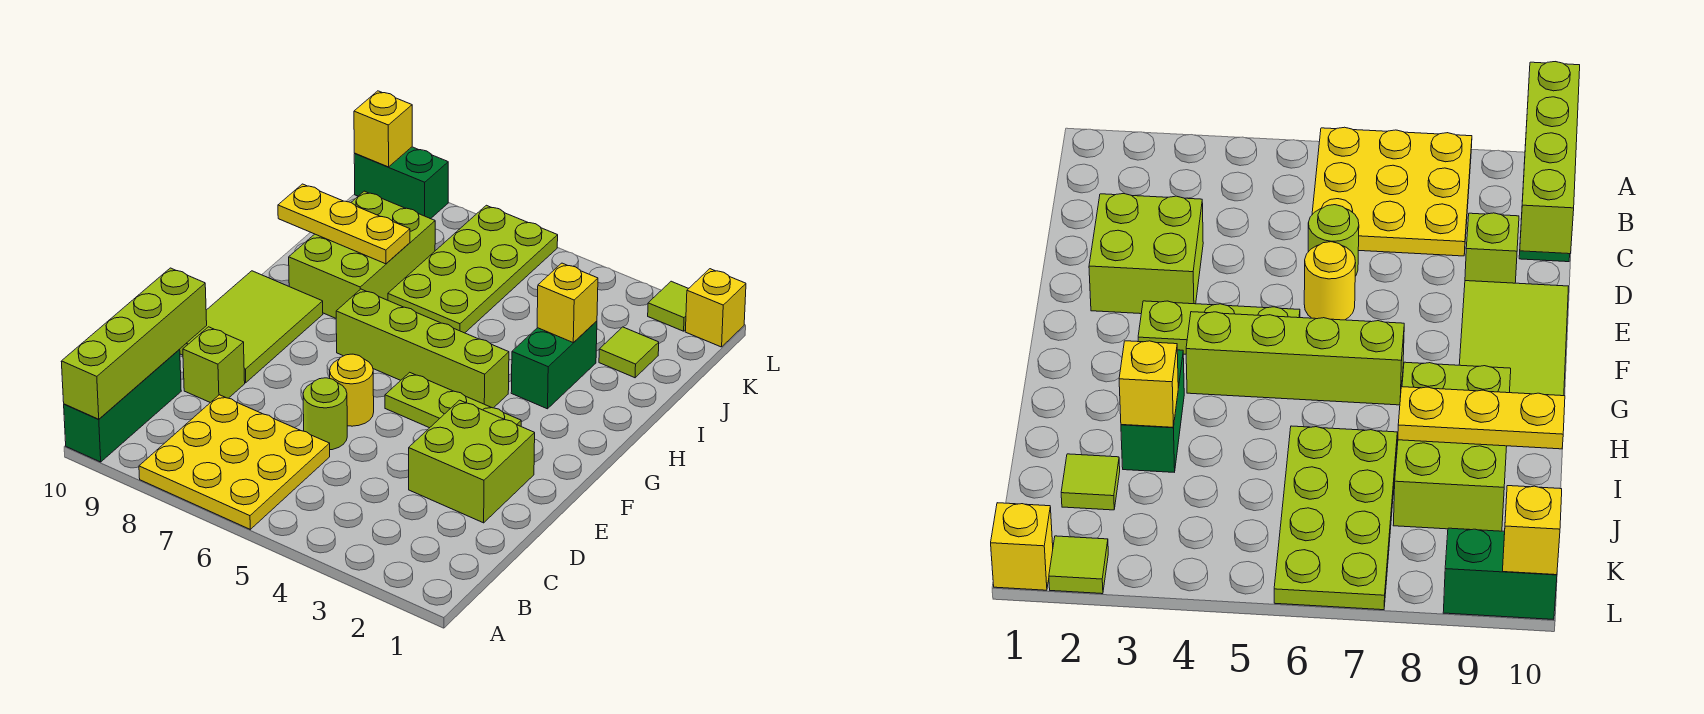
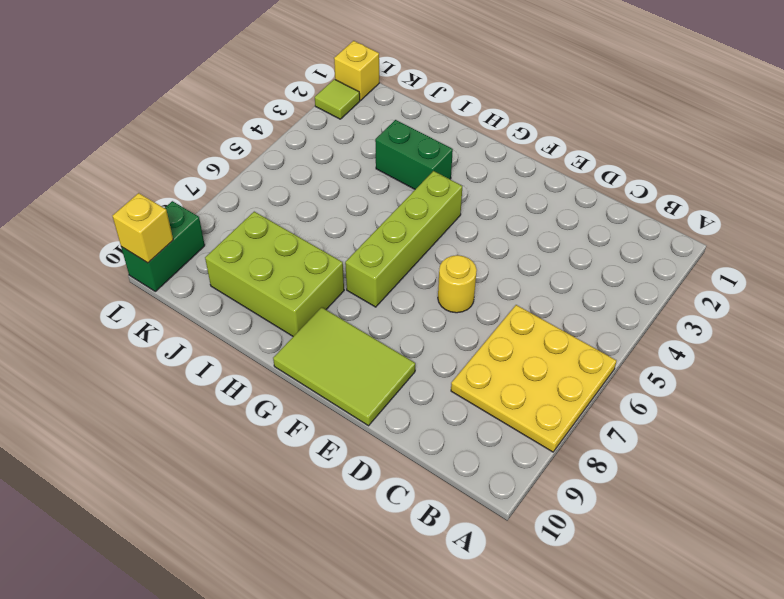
none -> green brick A10:C10 level 1
none -> lime brick D2:E3 level 1
none -> lime round brick D6 level 1

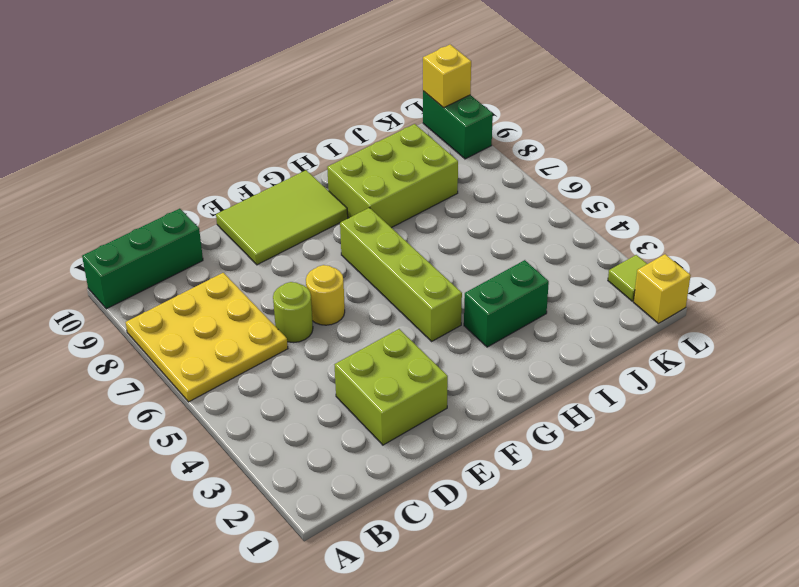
none -> lime brick D9 level 1
none -> lime plate F3:F5 level 1
none -> lime plate I6:L7 level 1

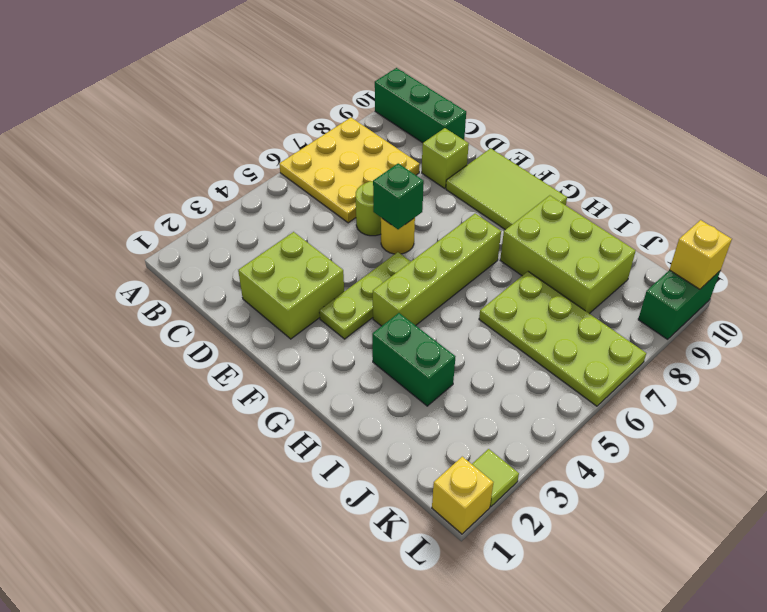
green brick E6 level 2 -> none
none -> lime tile J2 level 1
none -> lime brick A10:D10 level 2
none -> yellow brick I3 level 2

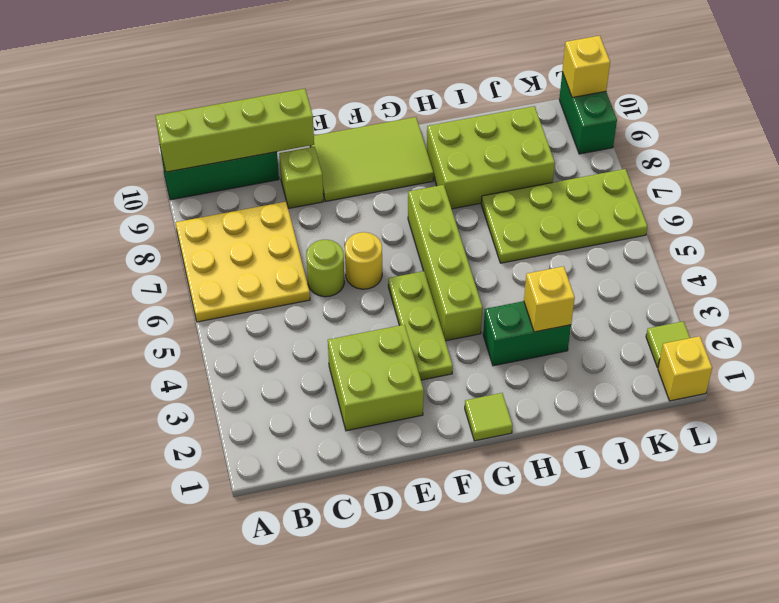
lime tile G1 level 1 -> lime tile J2 level 1
none -> yellow plate I8:I10 level 2

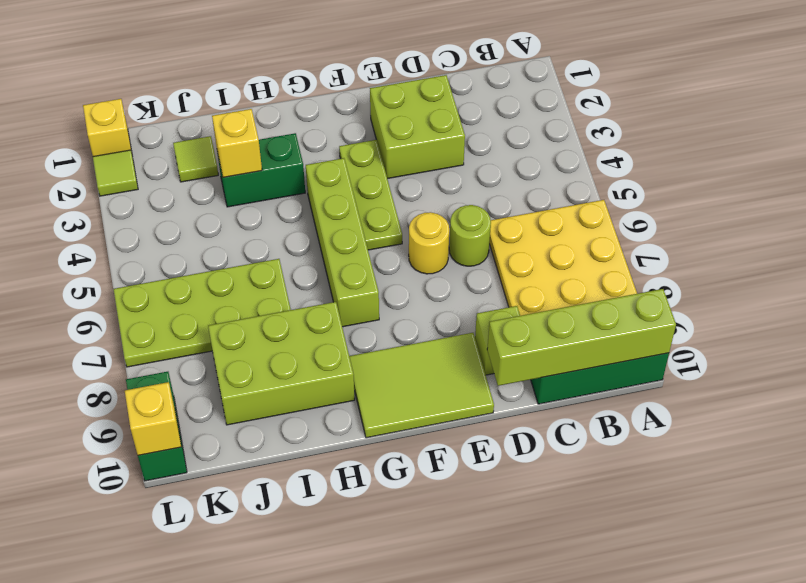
none -> yellow plate I8:I10 level 2

